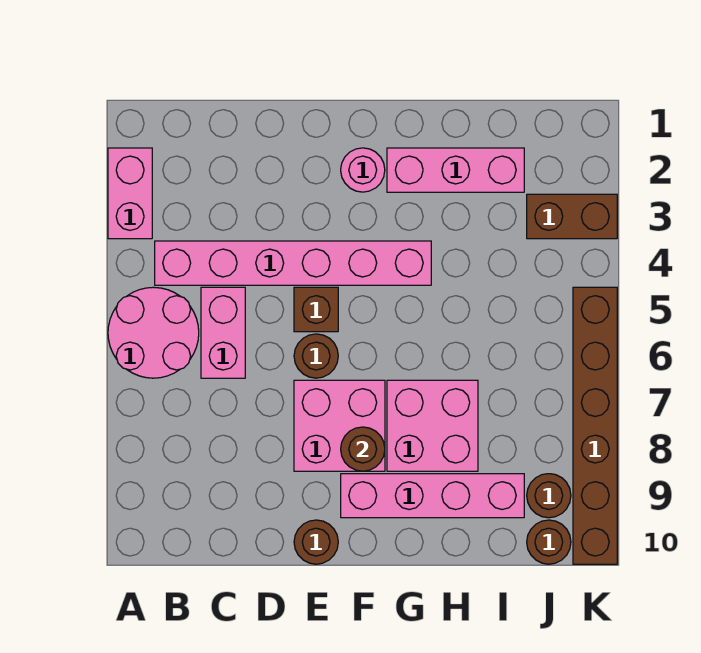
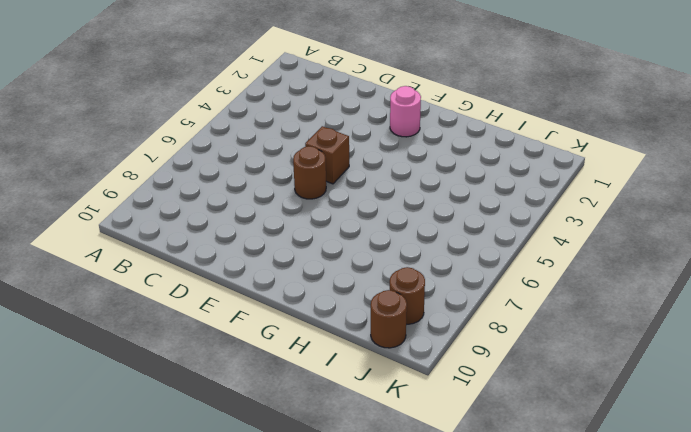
none -> pink brick A2:A3 level 1
none -> pink round brick A5:B6 level 1
none -> pink brick B4:G4 level 1

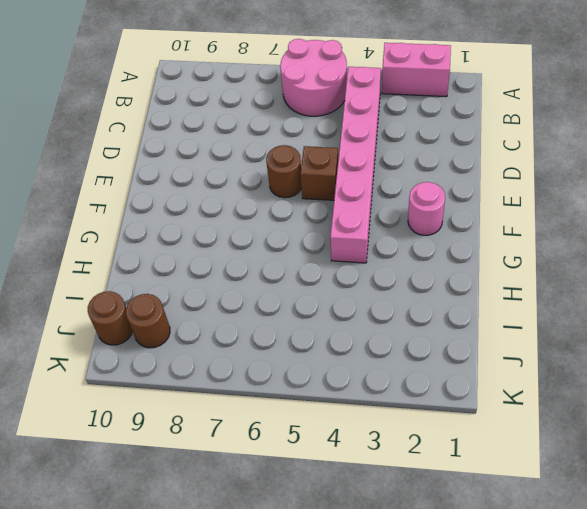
none -> pink brick C5:C6 level 1
none -> pink brick E7:F8 level 1
none -> brown round brick E10 level 1

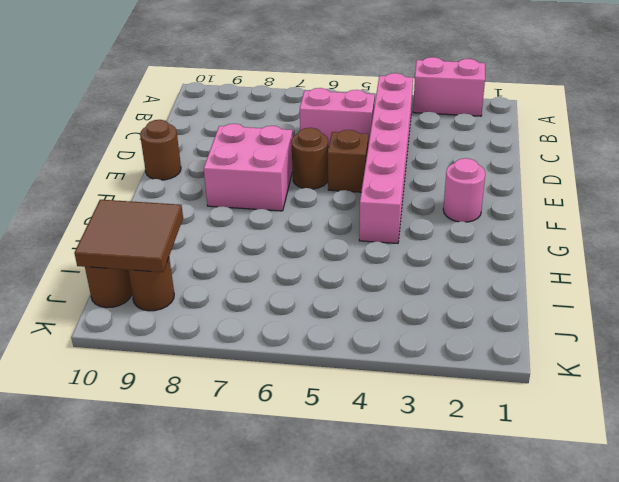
brown tile I9:J10 level 2 -> none
none -> pink round brick A5:B6 level 1
none -> pink brick F9:I9 level 1
none -> pink brick G2:I2 level 1

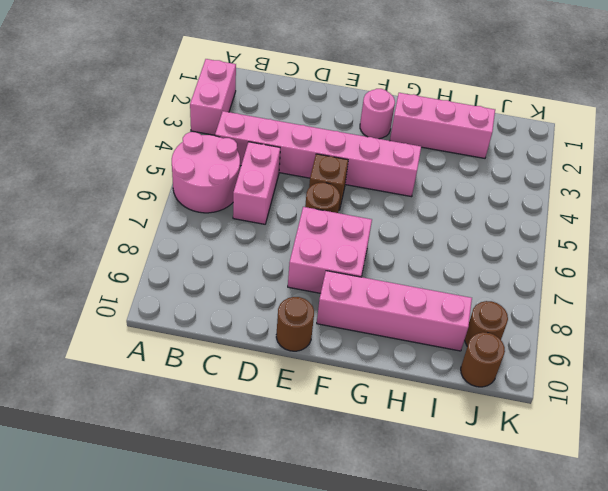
none -> pink brick G7:H8 level 1
none -> brown brick J3:K3 level 1
none -> brown brick K5:K10 level 1

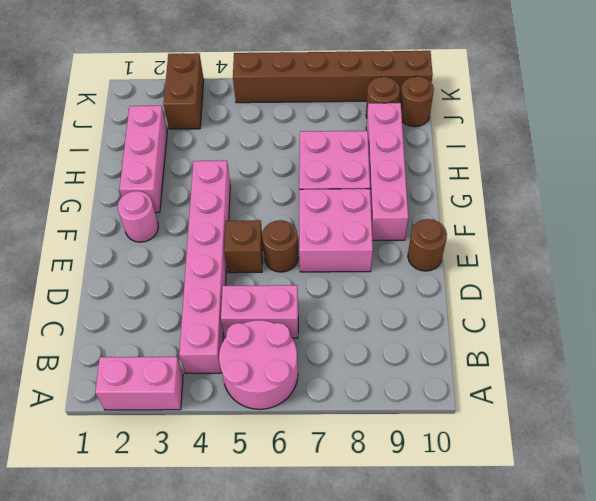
none -> brown round brick F8 level 2

